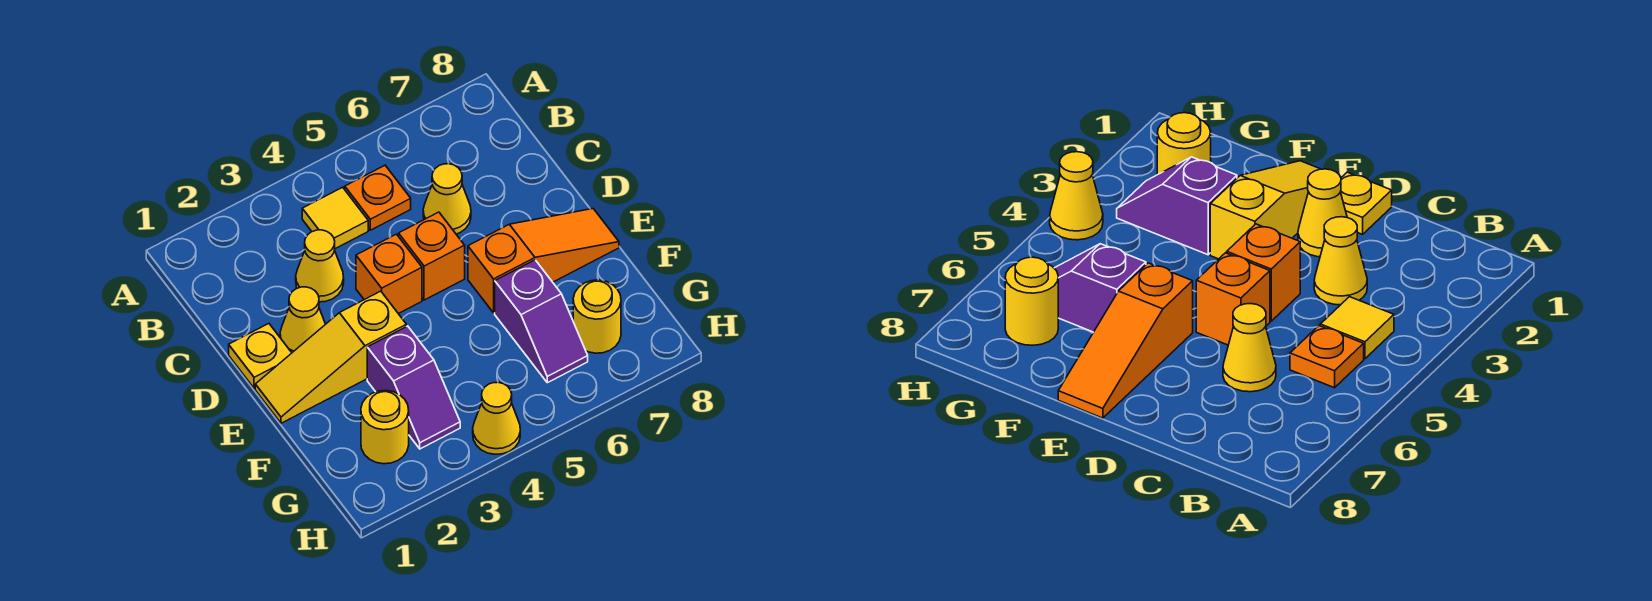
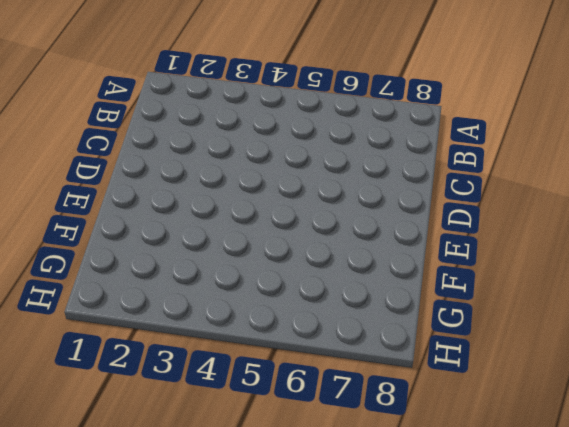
none -> yellow tile B4 level 1
none -> orange plate B5 level 1
none -> yellow cone C3 level 1

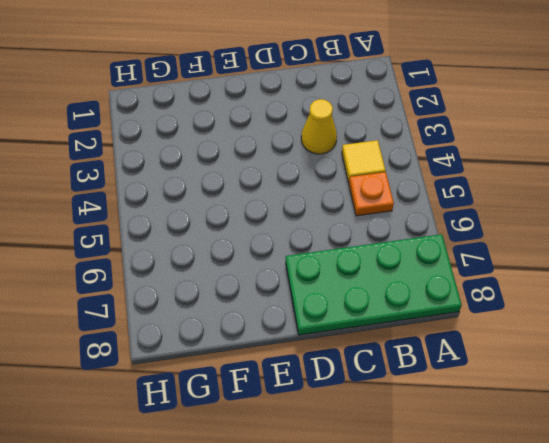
green plate A7:D8 level 1 -> none
none -> yellow cone C6 level 1
none -> yellow plate D1 level 1
none -> yellow cone D2 level 1

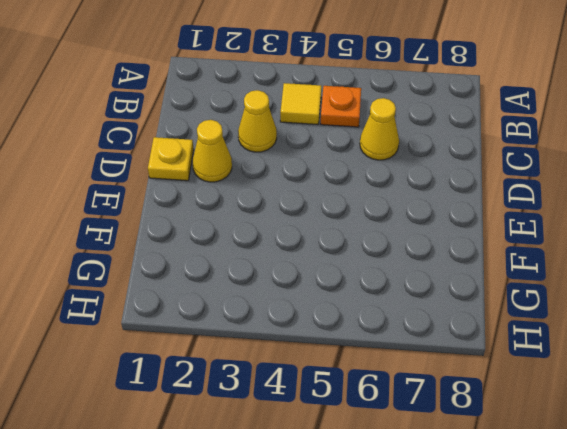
none -> orange brick D4 level 1
none -> orange brick D5 level 1
none -> yellow slope E1:E3 level 1 top 3

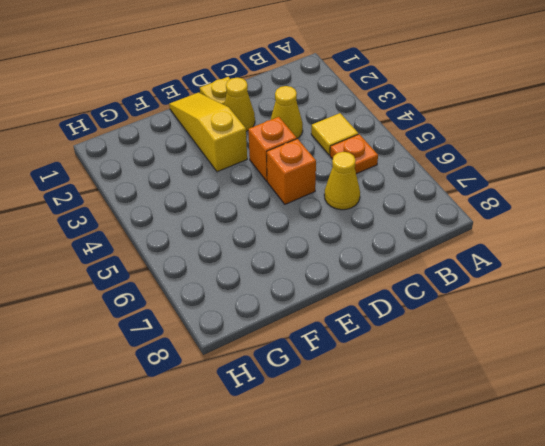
none -> orange slope E6:E8 level 1 top 6
none -> purple slope F3:G3 level 1 top F
none -> purple slope F6:G6 level 1 top F

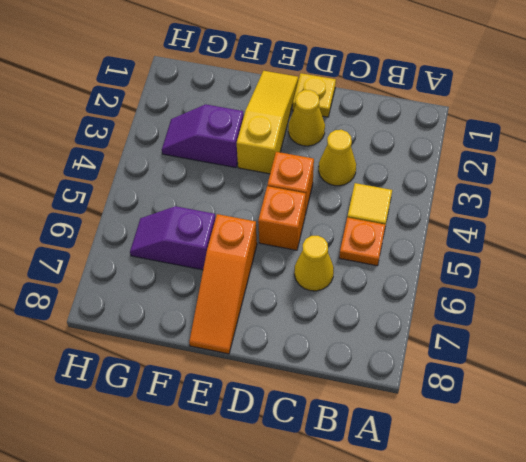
none -> yellow round brick G2 level 1
none -> yellow round brick G7 level 1
none -> yellow cone H4 level 1

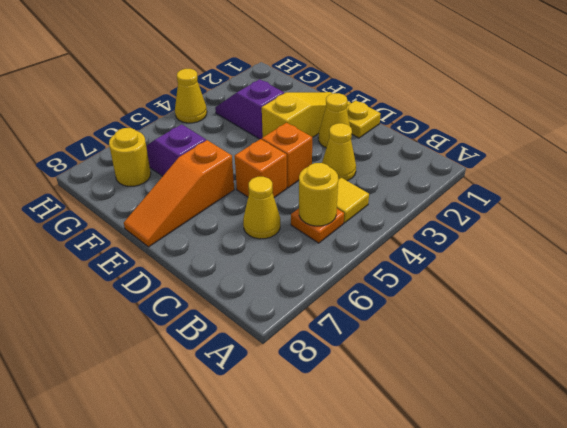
yellow round brick B5 level 2 -> yellow round brick G2 level 1

